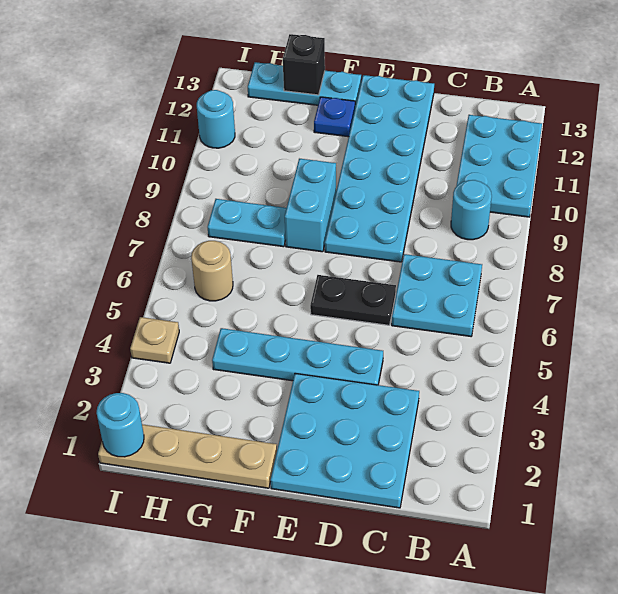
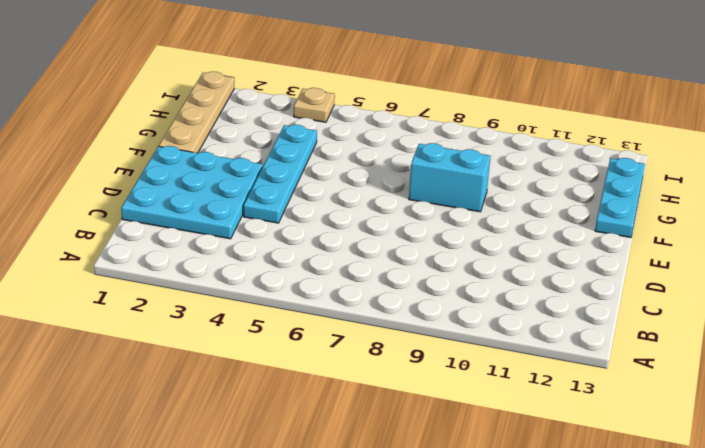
none -> cyan plate A10:B12 level 1
none -> cyan plate B6:C7 level 1
none -> cyan round brick B9 level 1

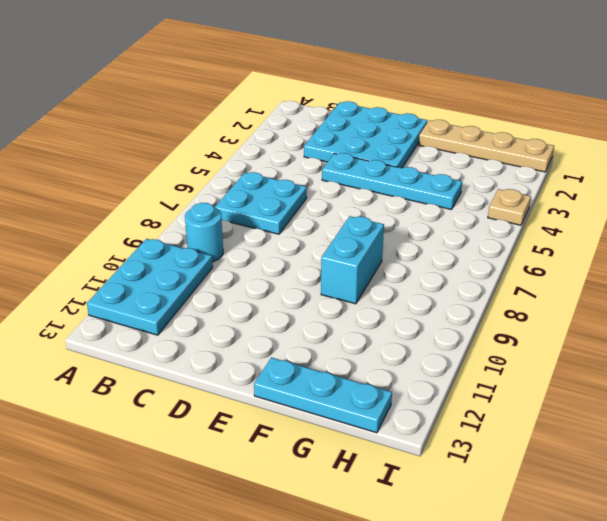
none -> black plate D6:E6 level 1
none -> cyan plate D8:E13 level 1
none -> blue plate F12 level 1

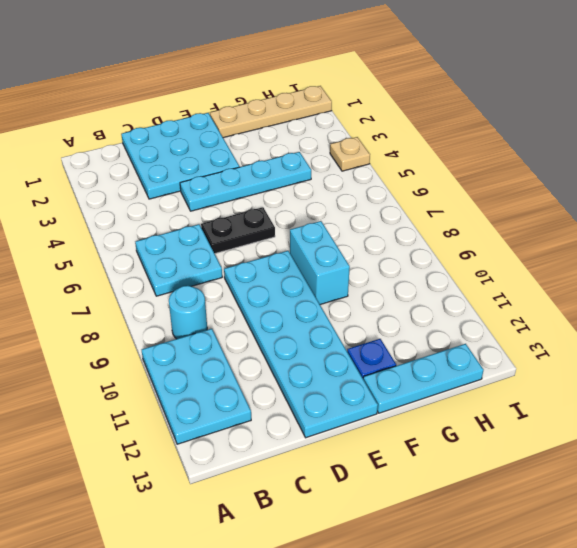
none -> cyan plate G8:H8 level 1
none -> tan round brick H6 level 1
none -> cyan round brick I11 level 1

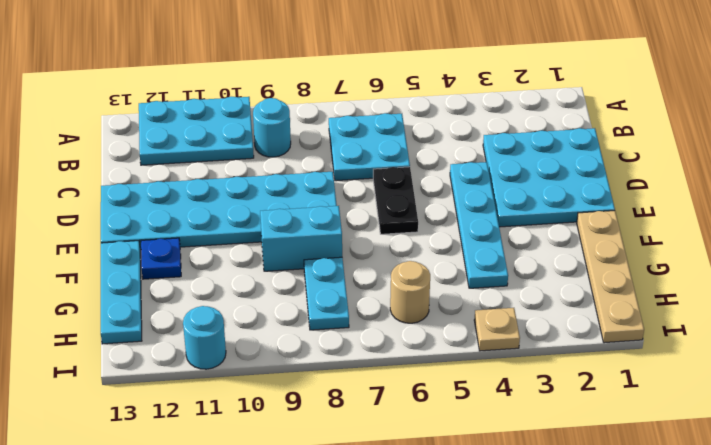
none -> black brick G13 level 2
none -> cyan round brick I1 level 2

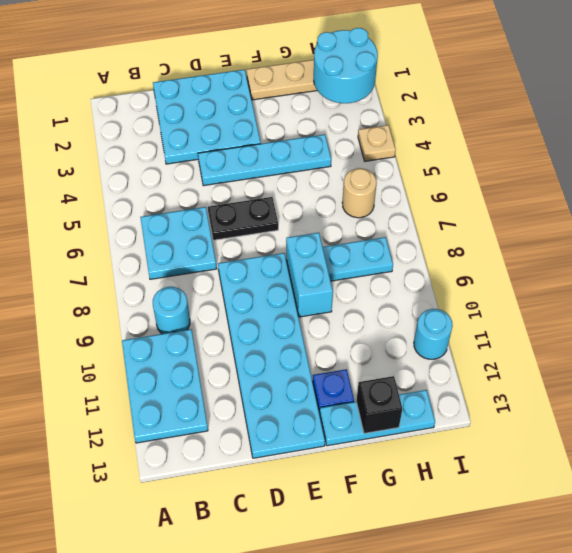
cyan round brick H1:I2 level 2 -> cyan round brick I1 level 2

